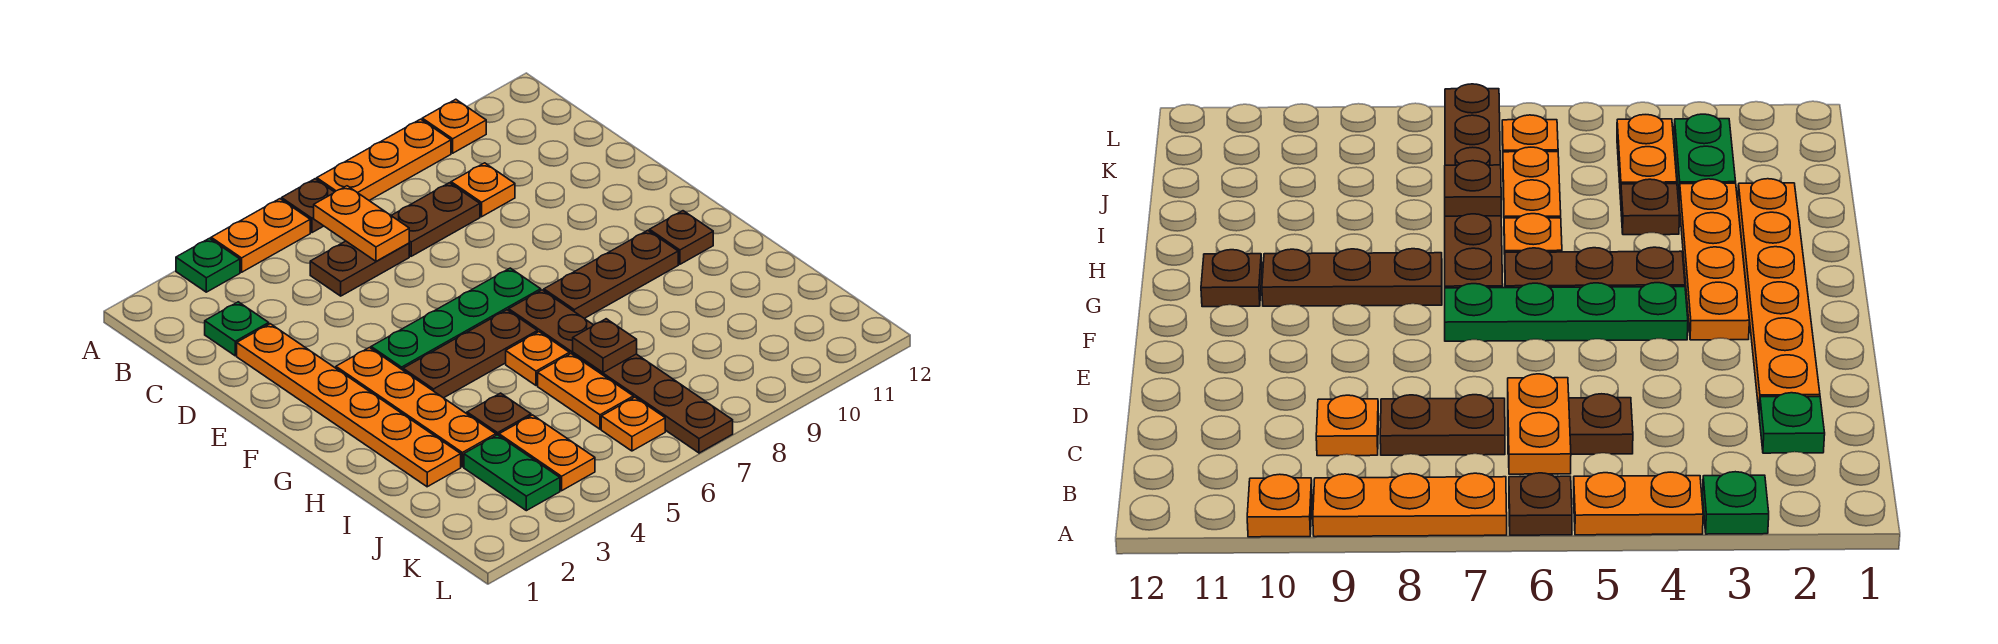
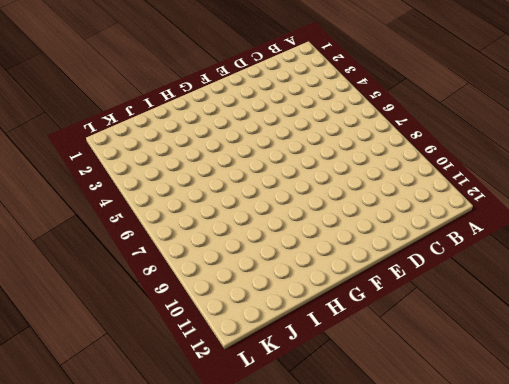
none -> green plate A3 level 1
none -> orange plate A4:A5 level 1
none -> brown plate A6 level 1

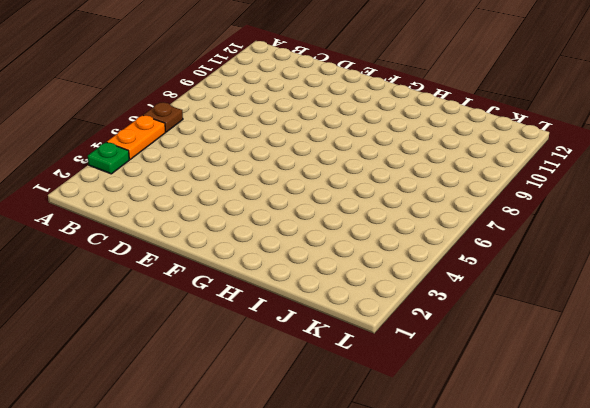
none -> orange plate A7:A9 level 1
none -> orange plate A10 level 1
none -> green plate C2 level 1

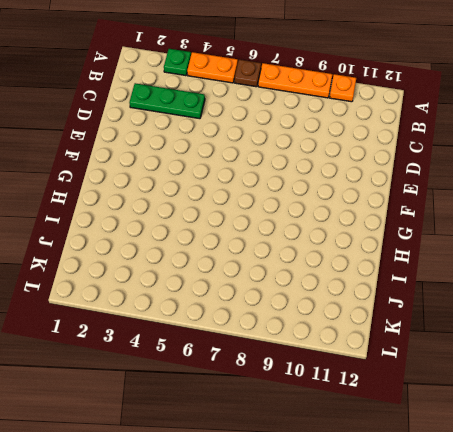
green plate C2:C4 level 1 -> green plate C2 level 1
none -> brown plate C5:C6 level 1
none -> brown plate C7:C8 level 1
none -> orange plate C9 level 1

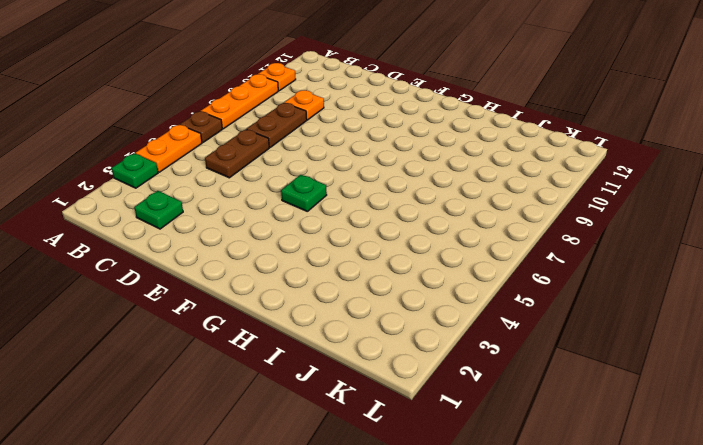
green plate F5 level 1 -> green plate F4:F7 level 1
none -> orange plate D2:I2 level 1
none -> orange plate F3:I3 level 1
none -> brown plate G4:G6 level 1

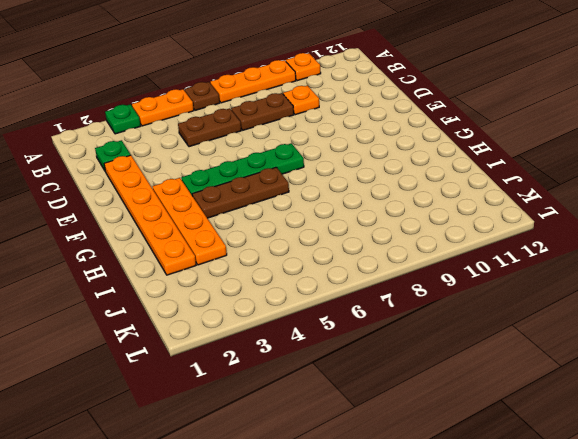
none -> brown plate G7:L7 level 1
none -> brown plate G8:G10 level 1
none -> brown plate G11 level 1

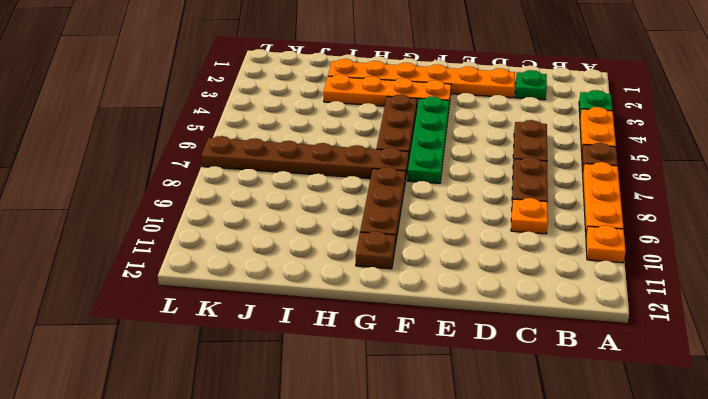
none -> orange plate H6 level 1
none -> brown plate I4 level 1
none -> orange plate I6:J6 level 1

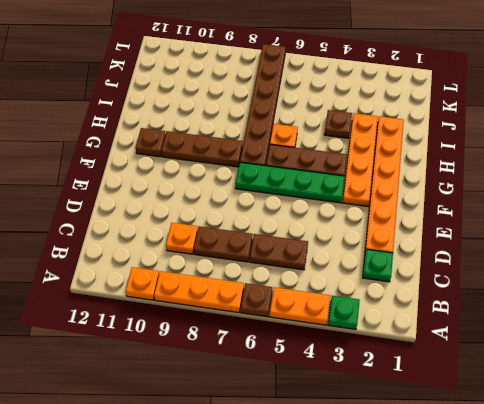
none -> orange plate I6:J6 level 1
none -> green plate J3:K3 level 1
none -> orange plate J4:K4 level 1

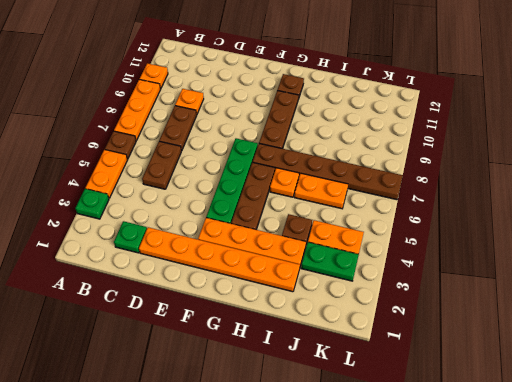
none -> orange plate K6 level 1
none -> orange plate B6:C6 level 2
none -> brown plate I7 level 2

